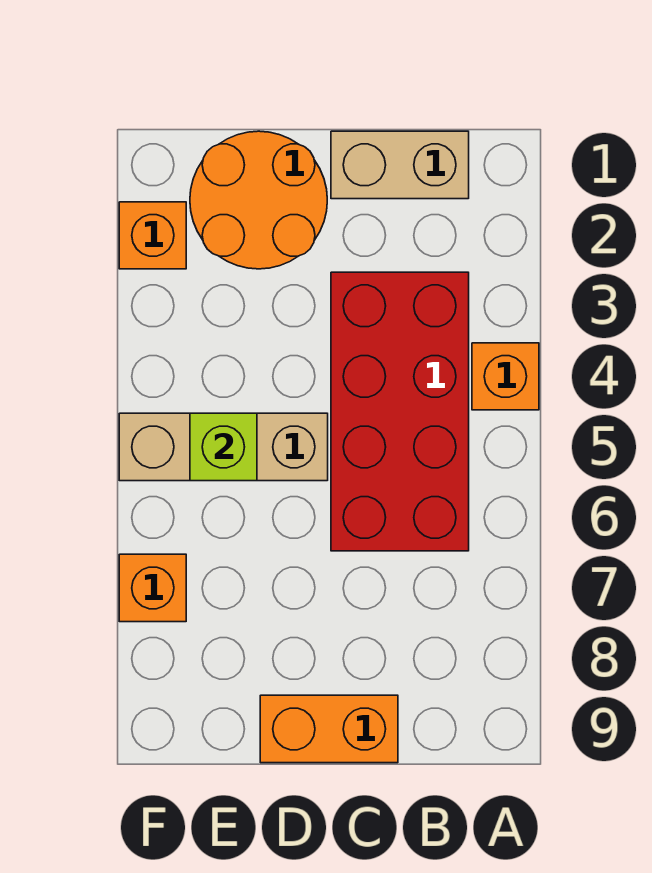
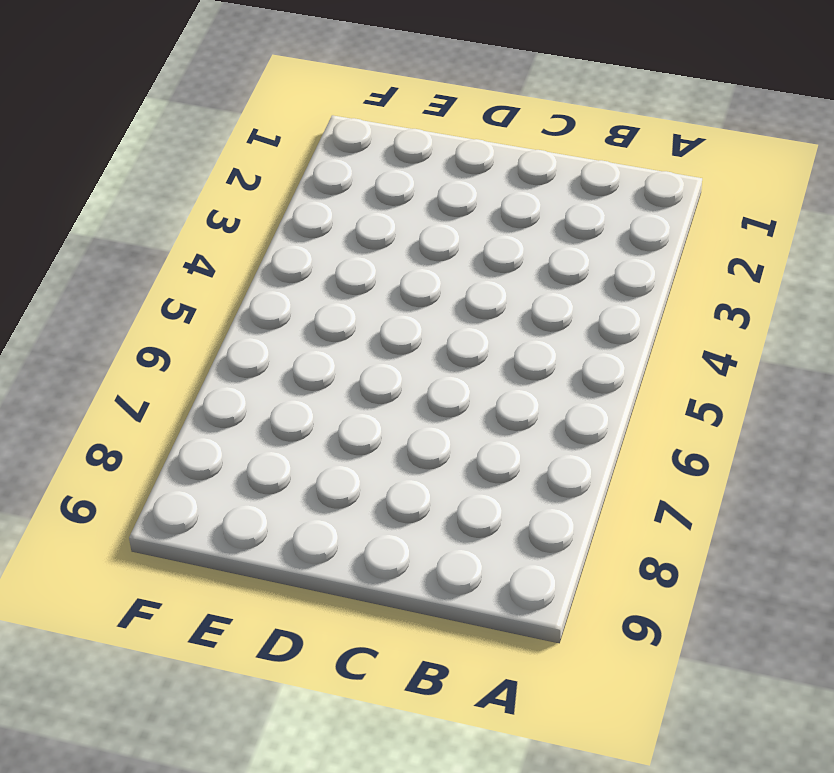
none -> orange brick A4 level 1
none -> tan brick B1:C1 level 1

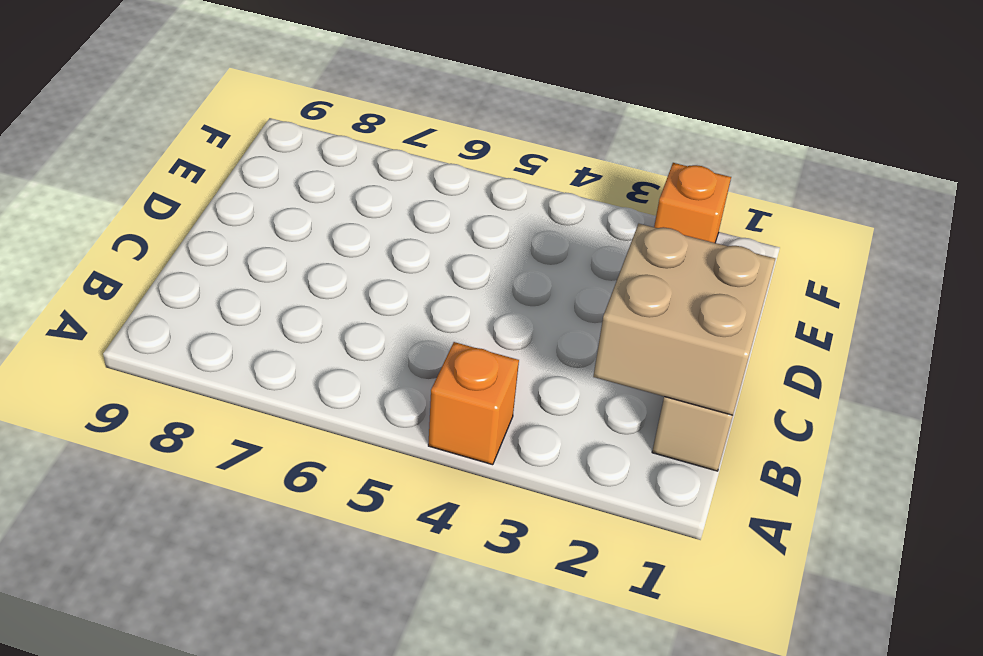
tan brick B1:C2 level 2 -> none
none -> red brick B3:C6 level 1
none -> orange brick C9:D9 level 1

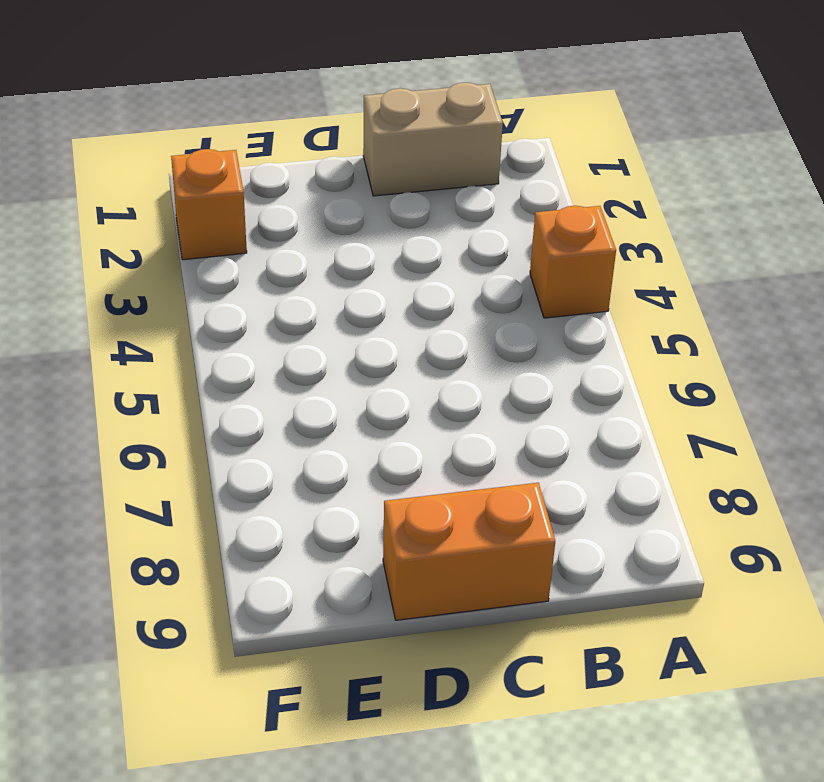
none -> red brick B3:C6 level 1
none -> orange round brick D1:E2 level 1

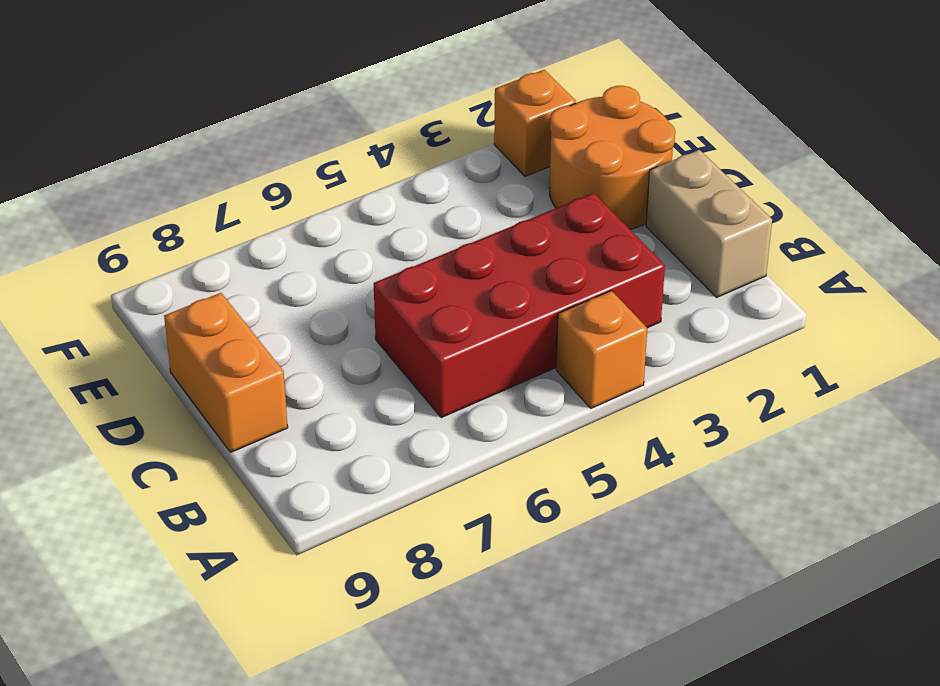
none -> tan brick D5:F5 level 1
none -> orange brick F7 level 1

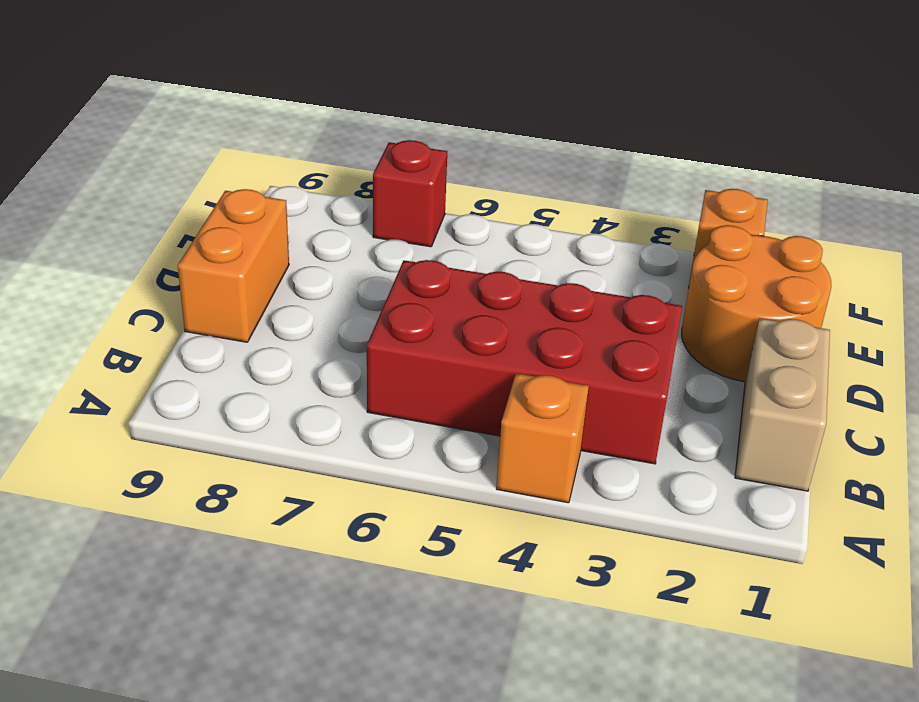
red brick F7 level 1 -> orange brick F7 level 1
none -> tan brick D5:F5 level 1
none -> lime brick E5 level 2

